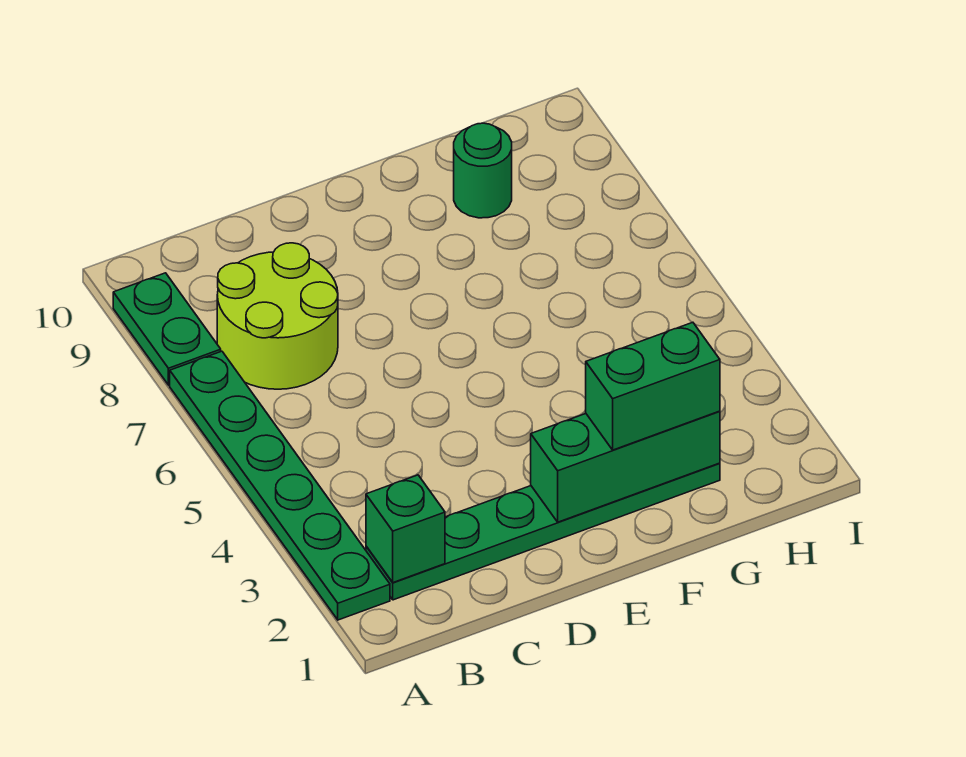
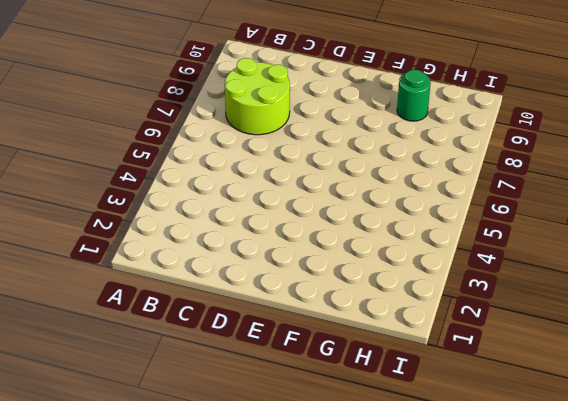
none -> green plate A2:A7 level 1
none -> green plate A8:A9 level 1

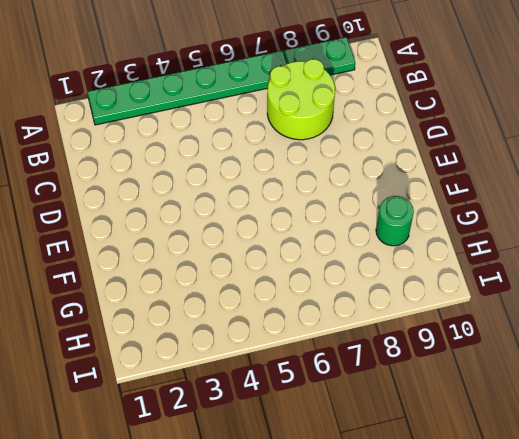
none -> green plate B2:G2 level 1
none -> green brick B2 level 2

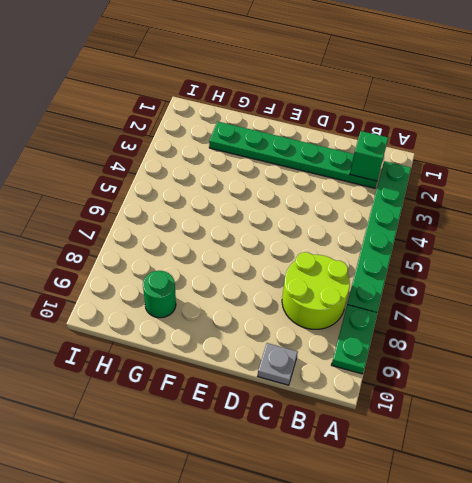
grey plate C10 level 1 -> none
none -> green brick E2:G2 level 2
none -> green brick F2:G2 level 3

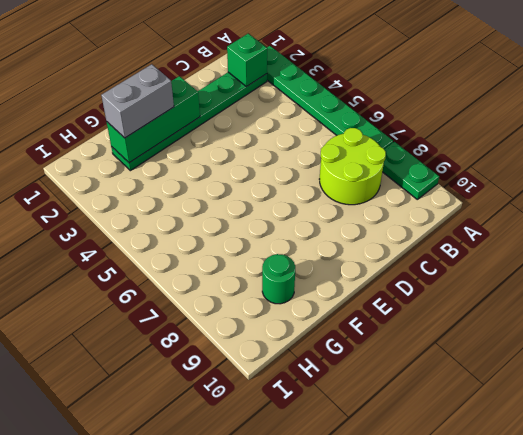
grey brick F2:G2 level 3 -> green brick F2:G2 level 3

